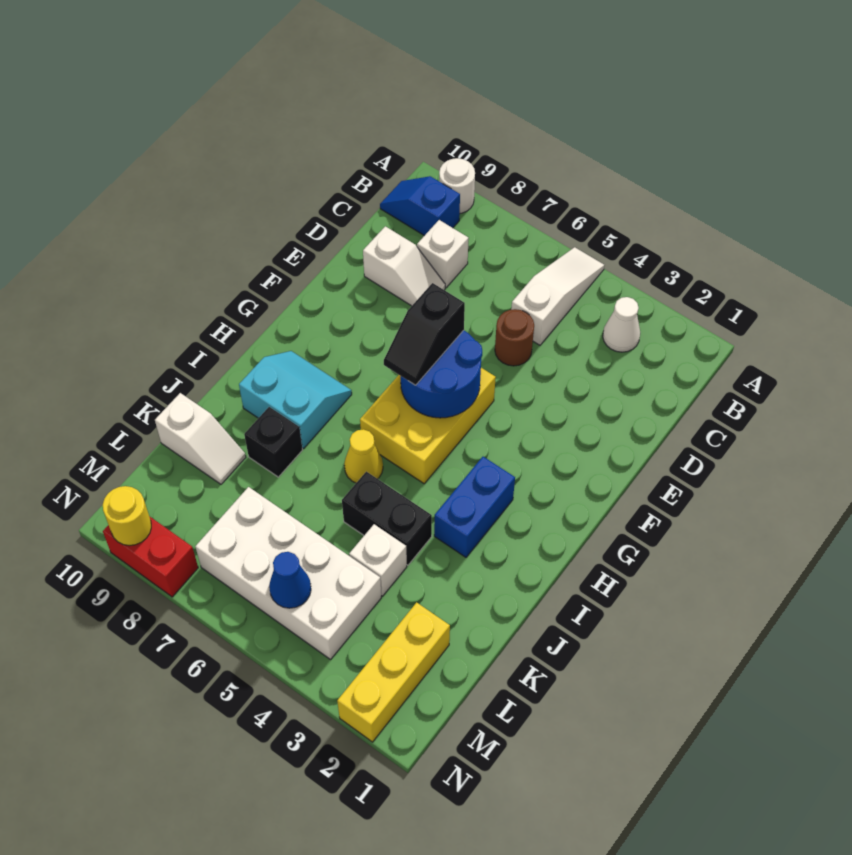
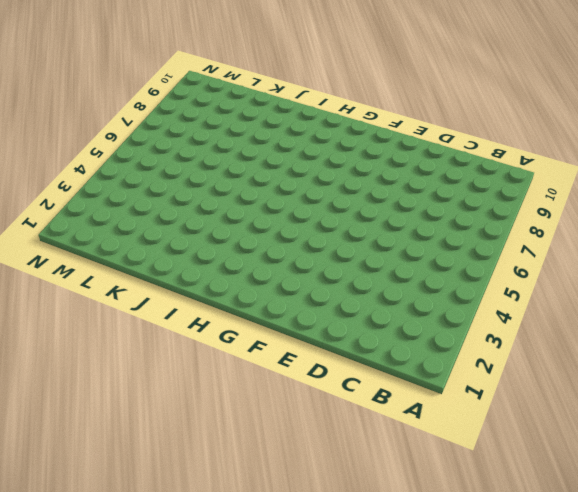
none -> white slope A5:C5 level 1 top C
none -> white round brick A9 level 1
none -> white cone B3 level 1

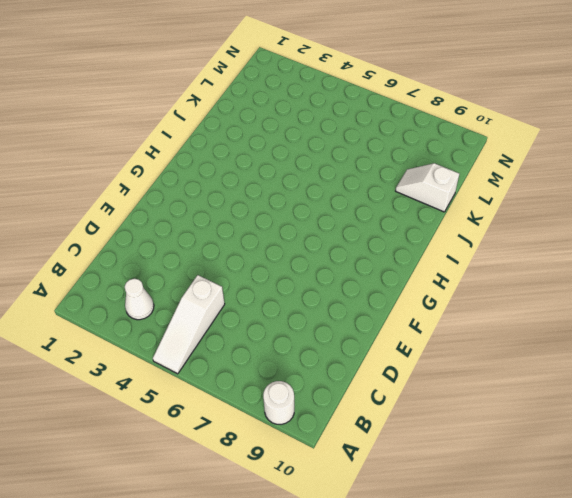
none -> blue slope B9:B10 level 1 top 9
none -> white brick C8 level 1
none -> brown round brick D5 level 1

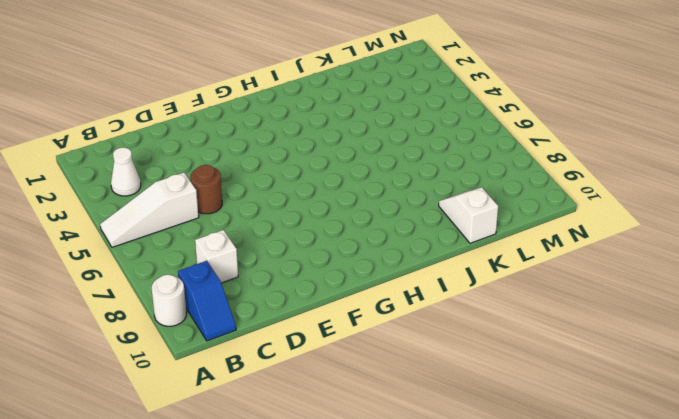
none -> white slope D8:D9 level 1 top 9
none -> yellow brick F5:H6 level 1
none -> blue brick H3:I3 level 1

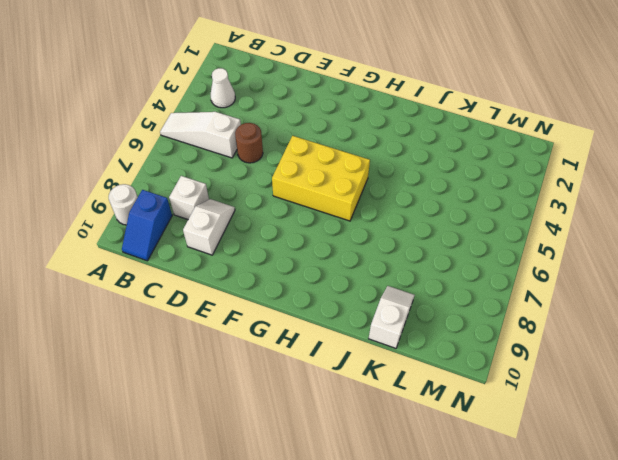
none -> blue brick H3:I3 level 1
none -> cyan slope H8:I9 level 1 top I
none -> yellow cone I6 level 1

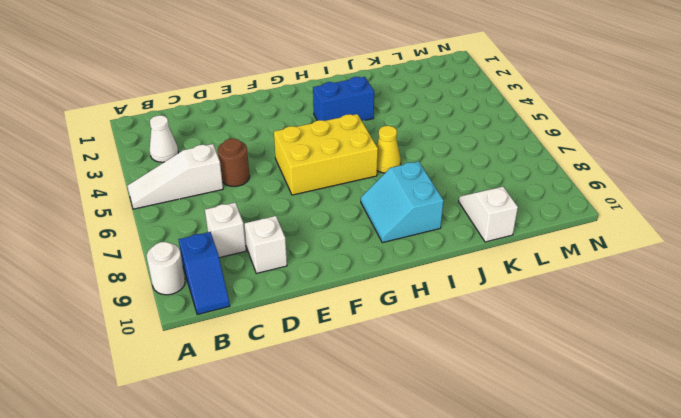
none -> black brick J4:J5 level 1
none -> black brick J8 level 1
none -> white brick K4 level 1

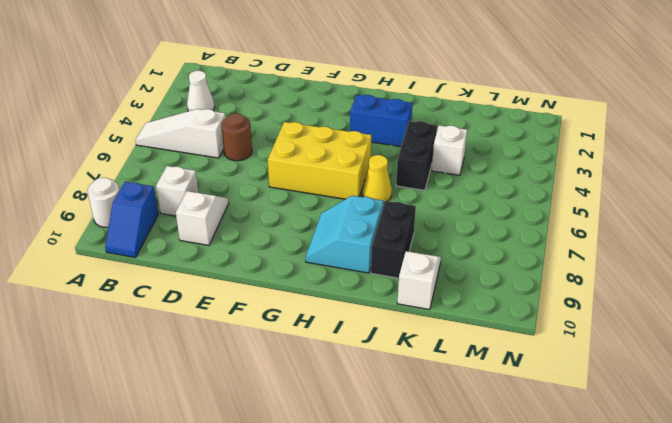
black brick J8:J9 level 1 -> black brick J8 level 1
none -> yellow brick L2:N2 level 1
none -> white brick L4:M7 level 1
none -> red brick N8:N9 level 1

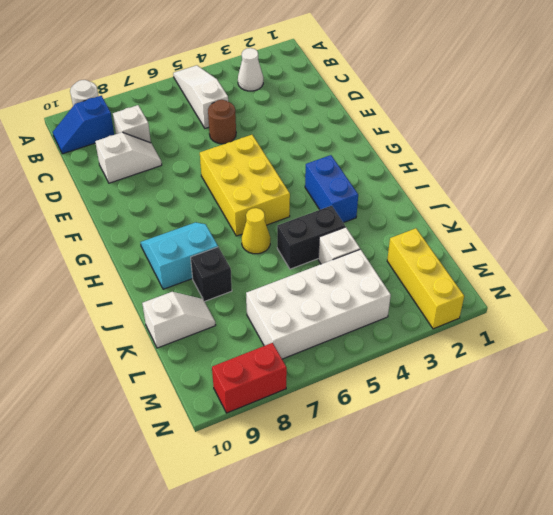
none -> blue round brick F5:G6 level 2
none -> blue cone M5 level 2
none -> yellow round brick N9 level 2

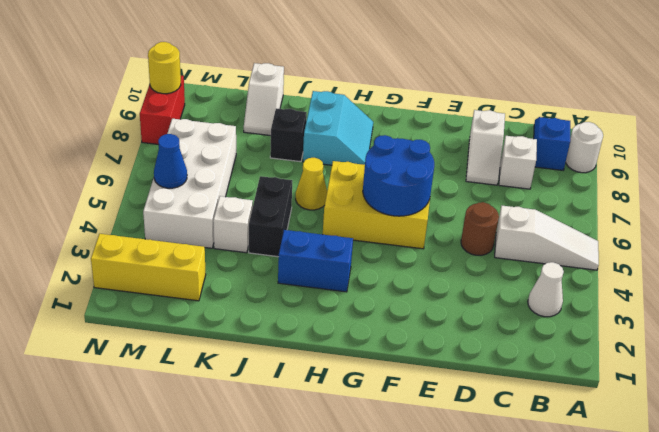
none -> black slope F6:G6 level 3 top F

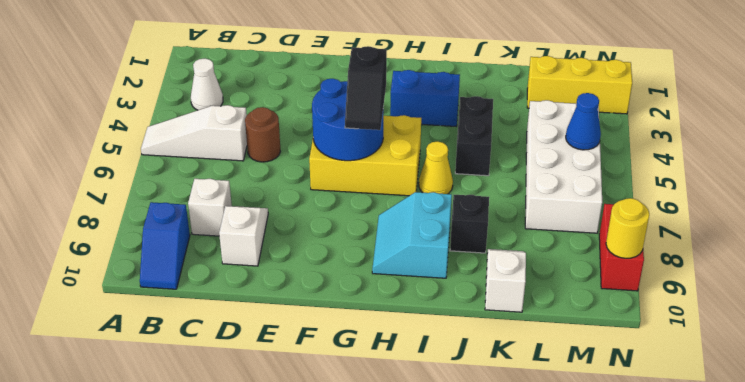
black slope G5:G6 level 3 top 5 -> black slope F6:G6 level 3 top F
none -> white round brick A9 level 1
none -> white brick K4 level 1

